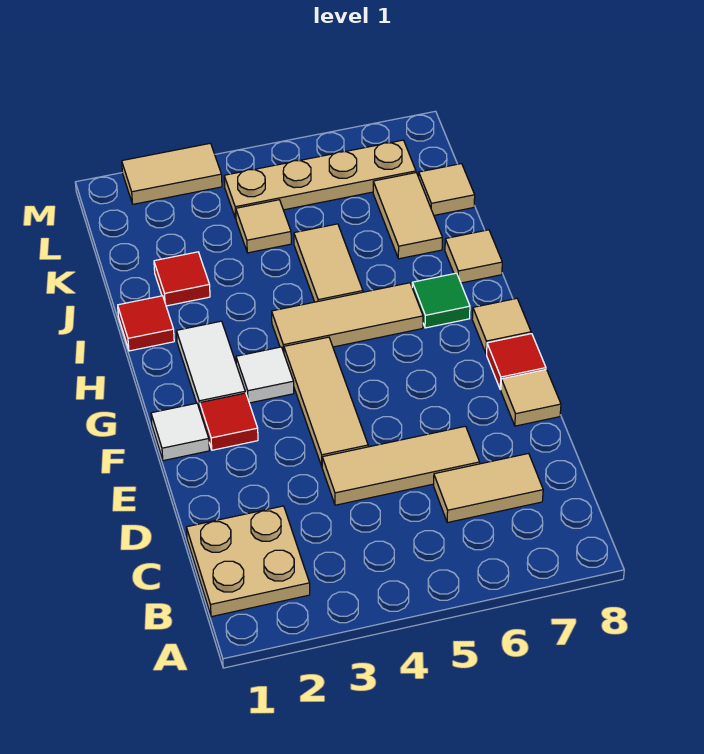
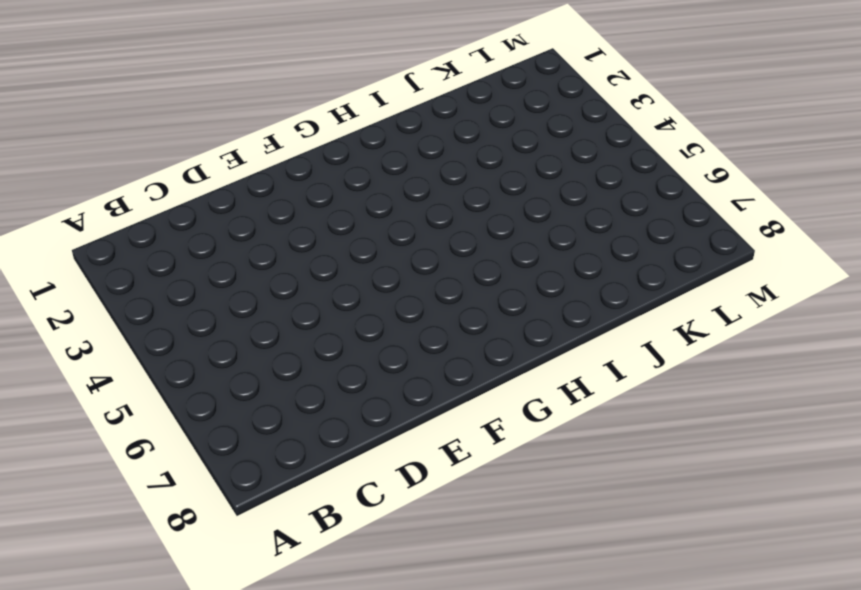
none -> tan plate B1:C2 level 1
none -> tan tile C6:C7 level 1
none -> tan tile D4:D6 level 1

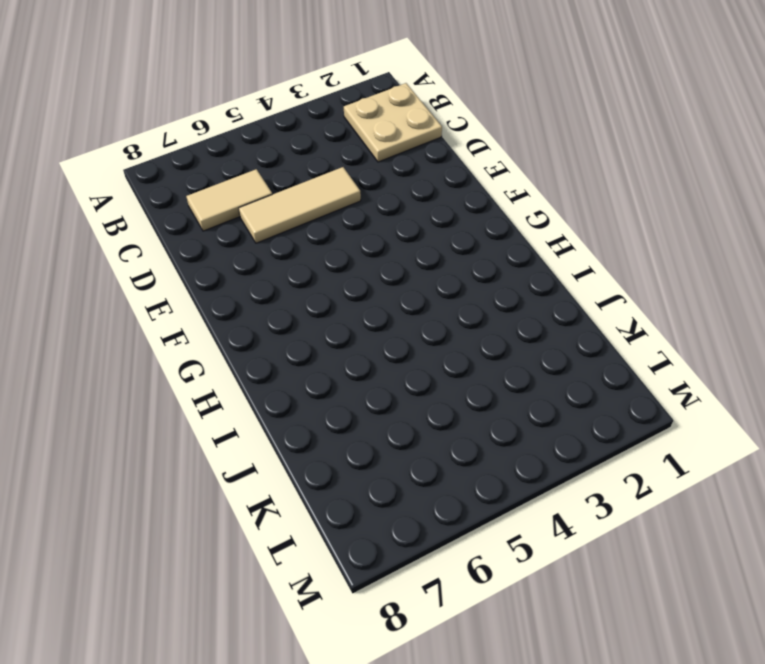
none -> tan tile E4:G4 level 1
none -> tan tile E8 level 1
none -> white tile F1 level 1

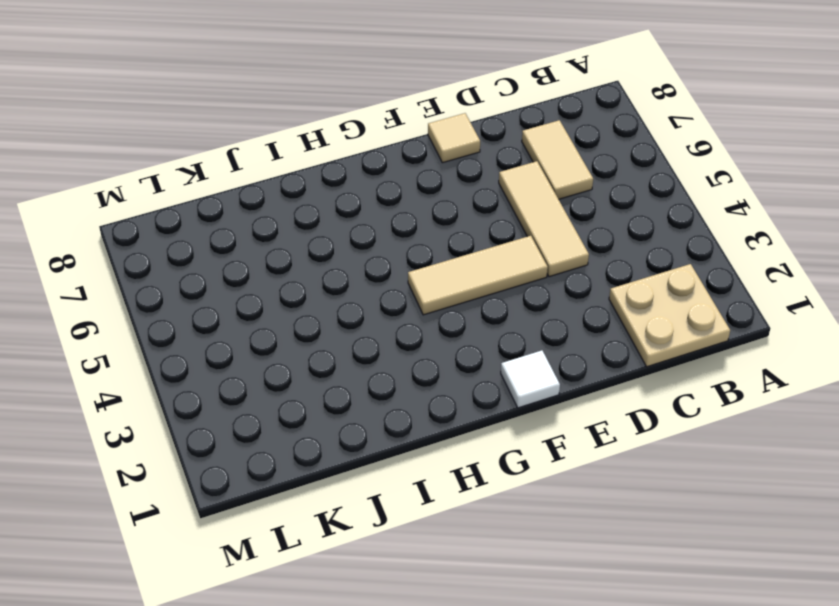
none -> red tile F2 level 1
none -> red tile F8 level 1
none -> white tile G2:H2 level 1

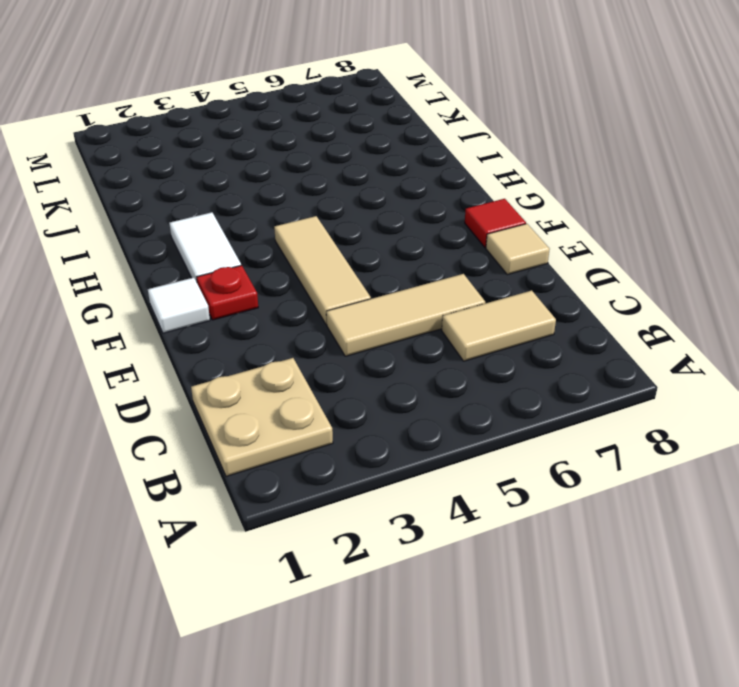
red plate F2 level 1 -> red tile F2 level 1
none -> white tile G3 level 1
none -> tan tile G8 level 1
none -> tan tile H4:H6 level 1

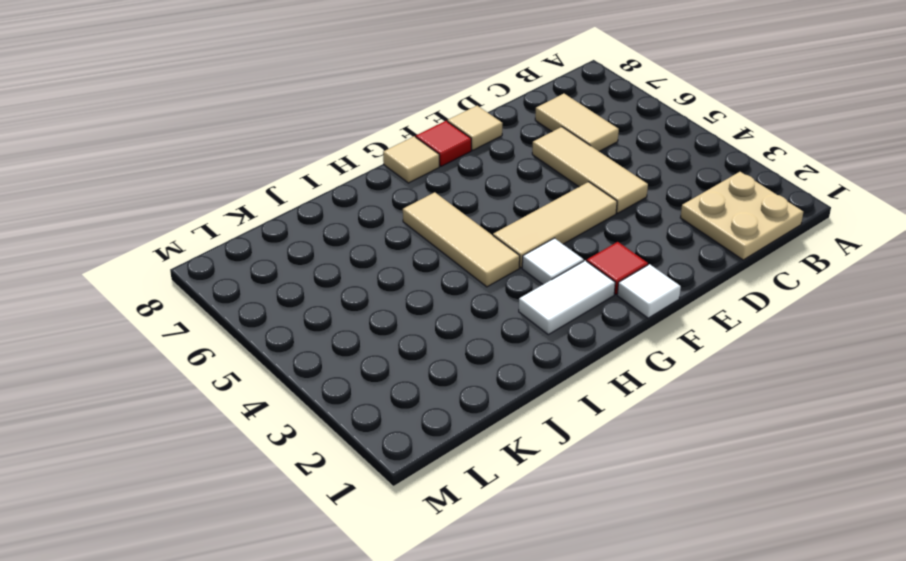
none -> green tile H7 level 1
none -> red tile I1 level 1
none -> tan tile I5:J5 level 1

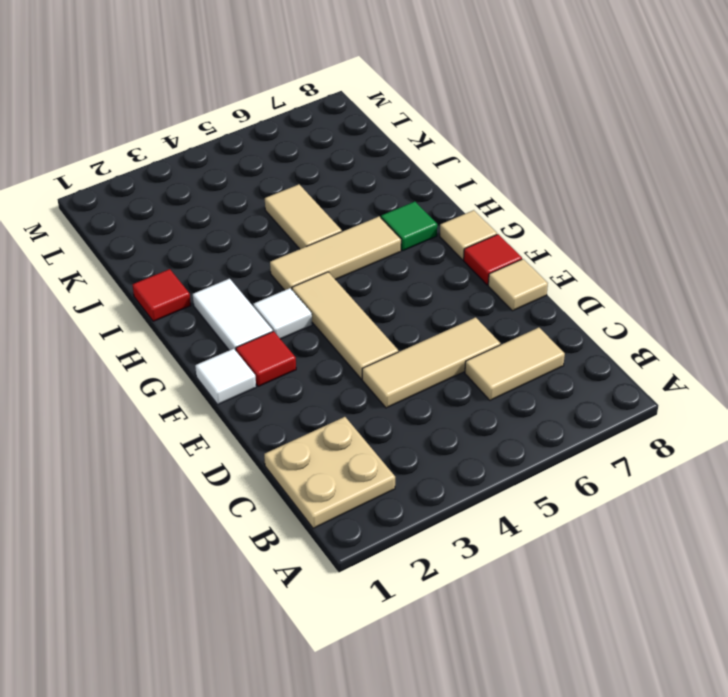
none -> tan tile I8 level 1
none -> red tile J2 level 1
none -> tan tile J7:K7 level 1

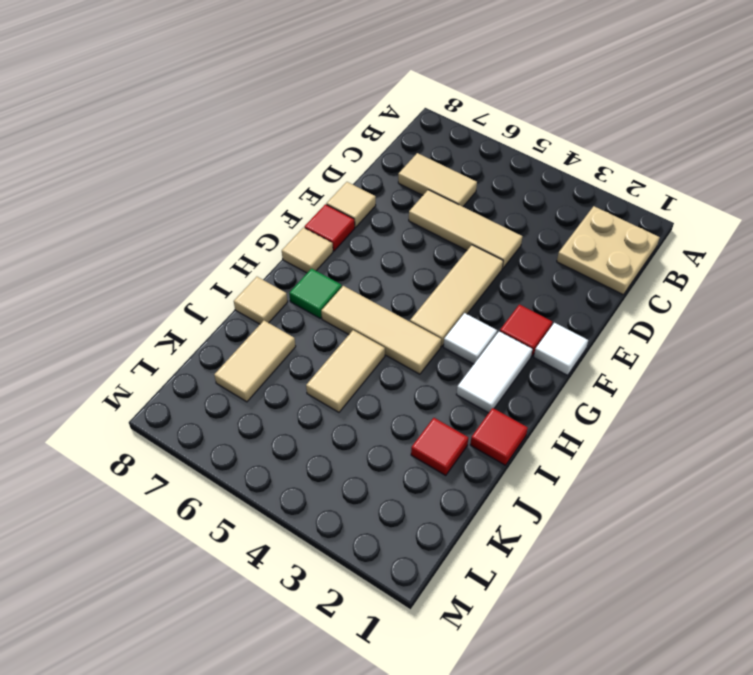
none -> tan tile K4 level 1
none -> tan tile K8 level 1
none -> tan plate L4:L7 level 1

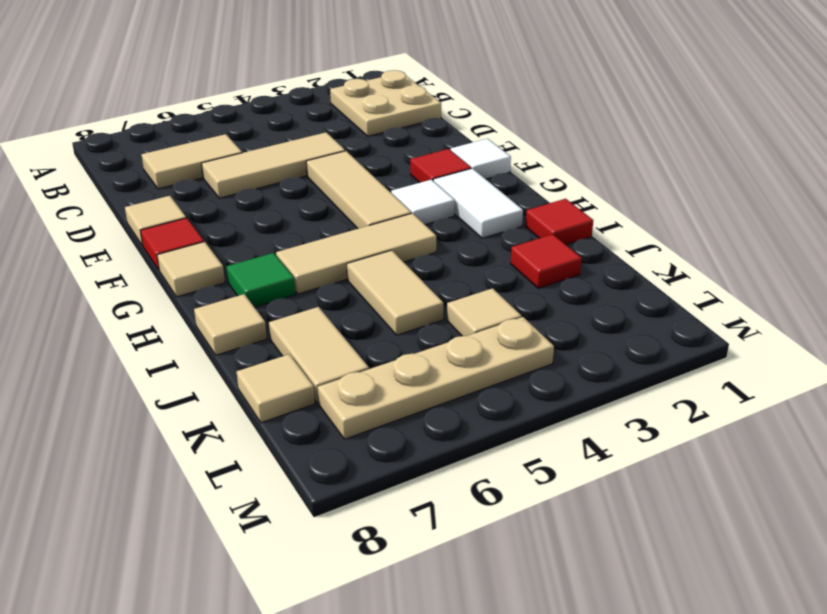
none -> tan tile M2:M3 level 1

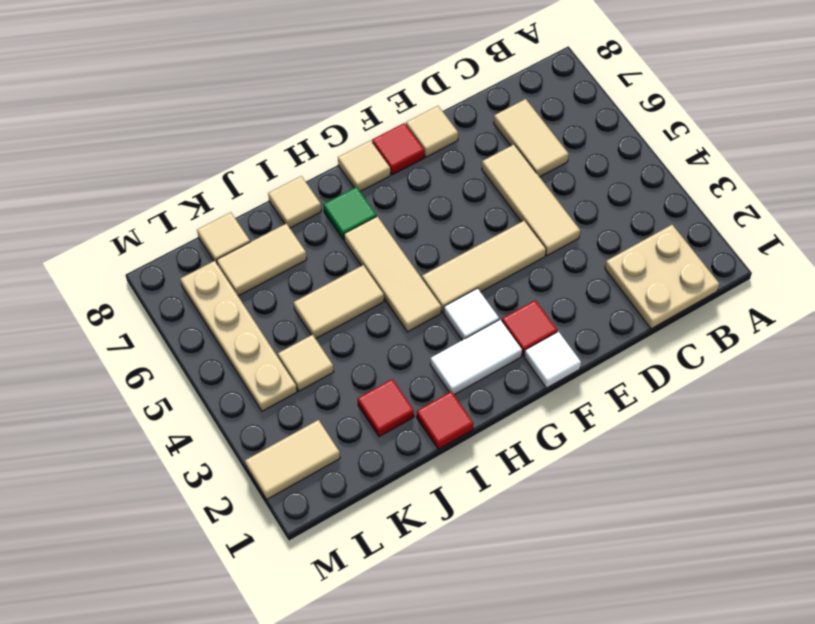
tan tile L2:M2 level 1 -> tan tile M2:M3 level 1

